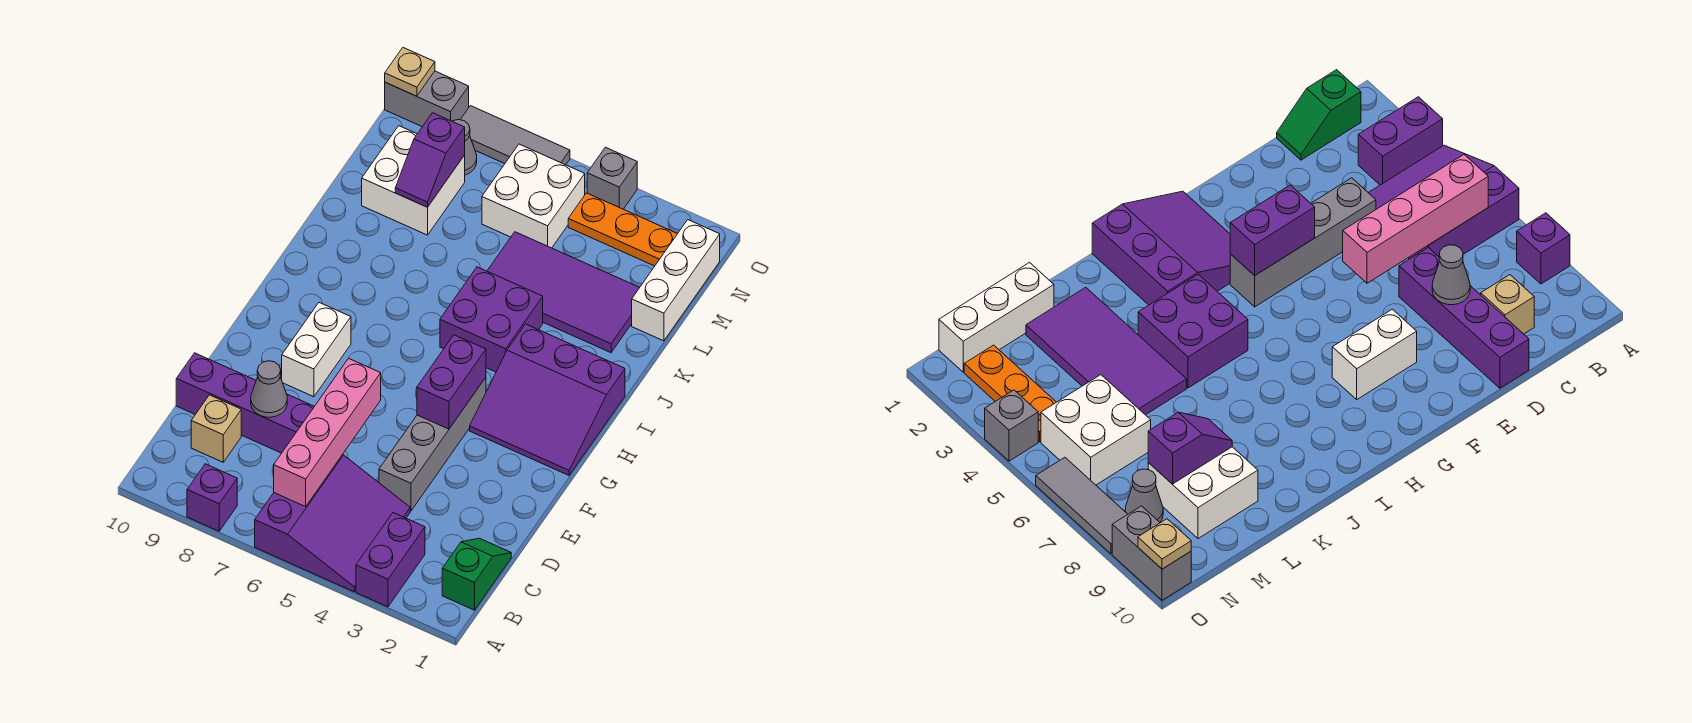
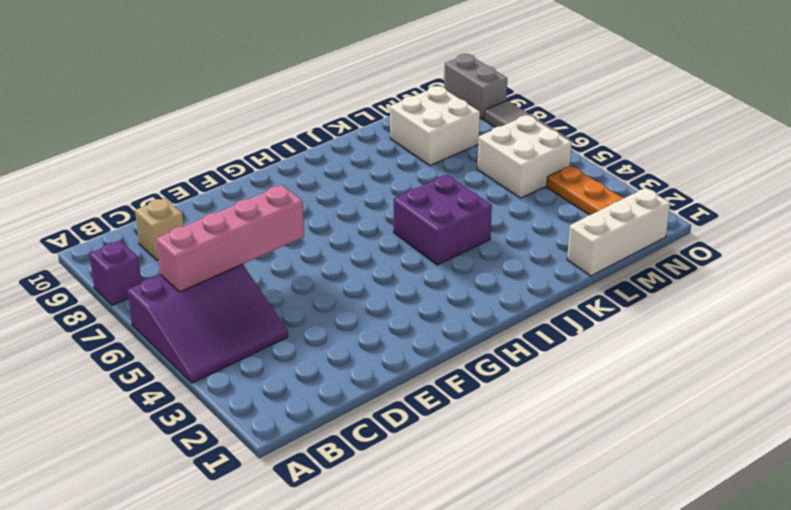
none -> purple brick A3:B3 level 1
none -> green slope B1:C1 level 1 top B
none -> grey brick D4:G4 level 1

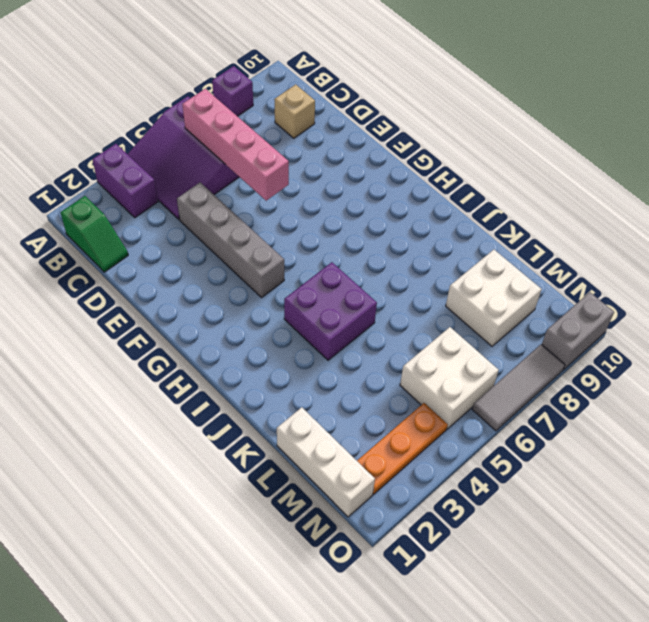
none -> purple brick D7:D10 level 1
none -> white brick F8:G8 level 1
none -> purple slope G1:I3 level 1 top I

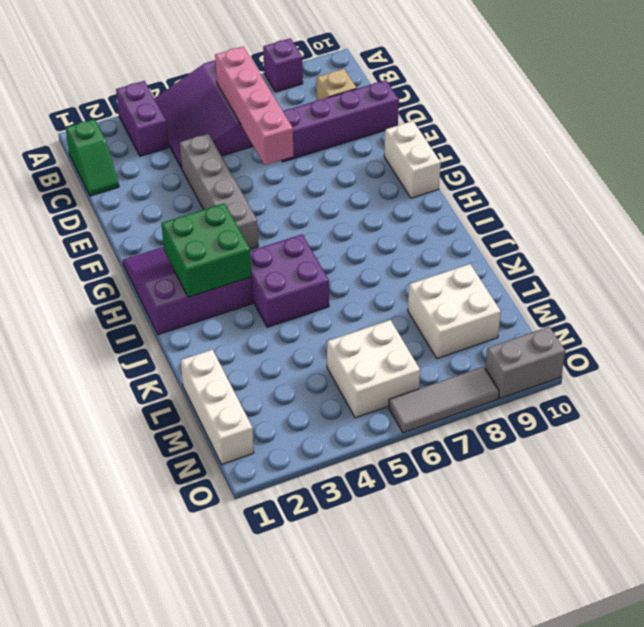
white brick F10:G10 level 1 -> white brick F8:G8 level 1
green brick H2:I3 level 2 -> none
none -> purple tile K2:L5 level 1
none -> orange plate N2:N4 level 1
none -> grey cone N8 level 1

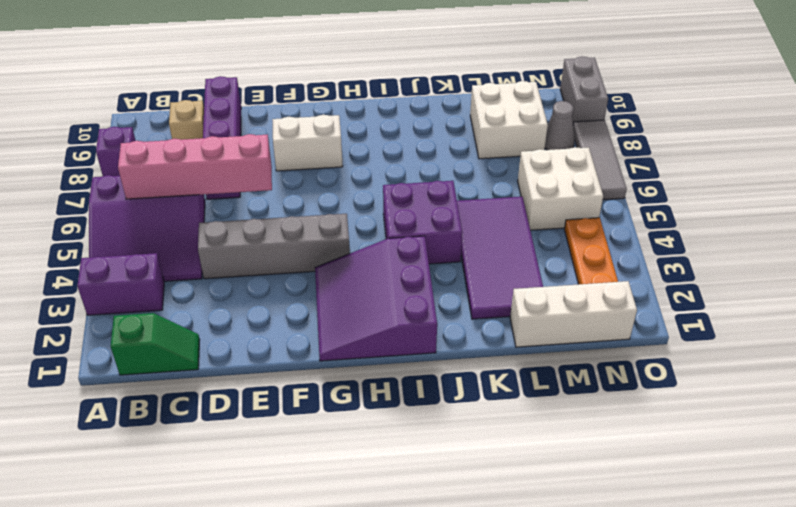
none -> grey brick O4 level 1
none -> grey cone D8 level 2
none -> purple brick F4:G4 level 2

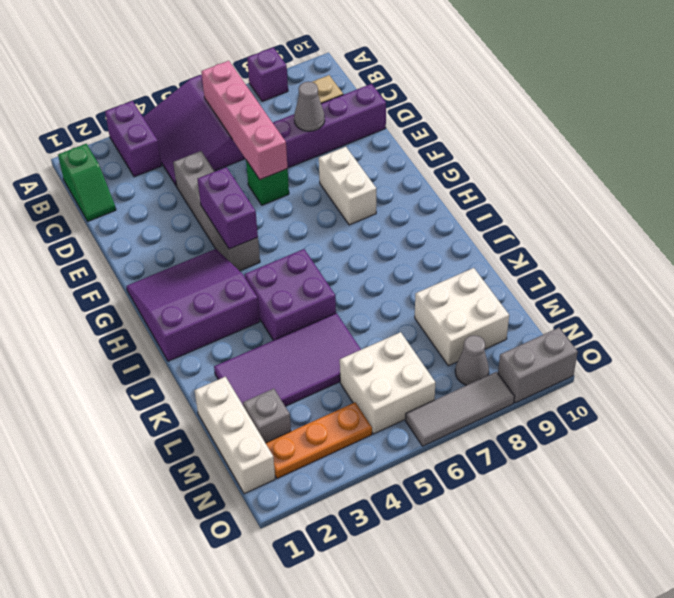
green brick E6 level 1 -> none
grey brick M2 level 1 -> grey brick O4 level 1
none -> purple slope L8:M8 level 2 top M
none -> tan plate O10 level 2

